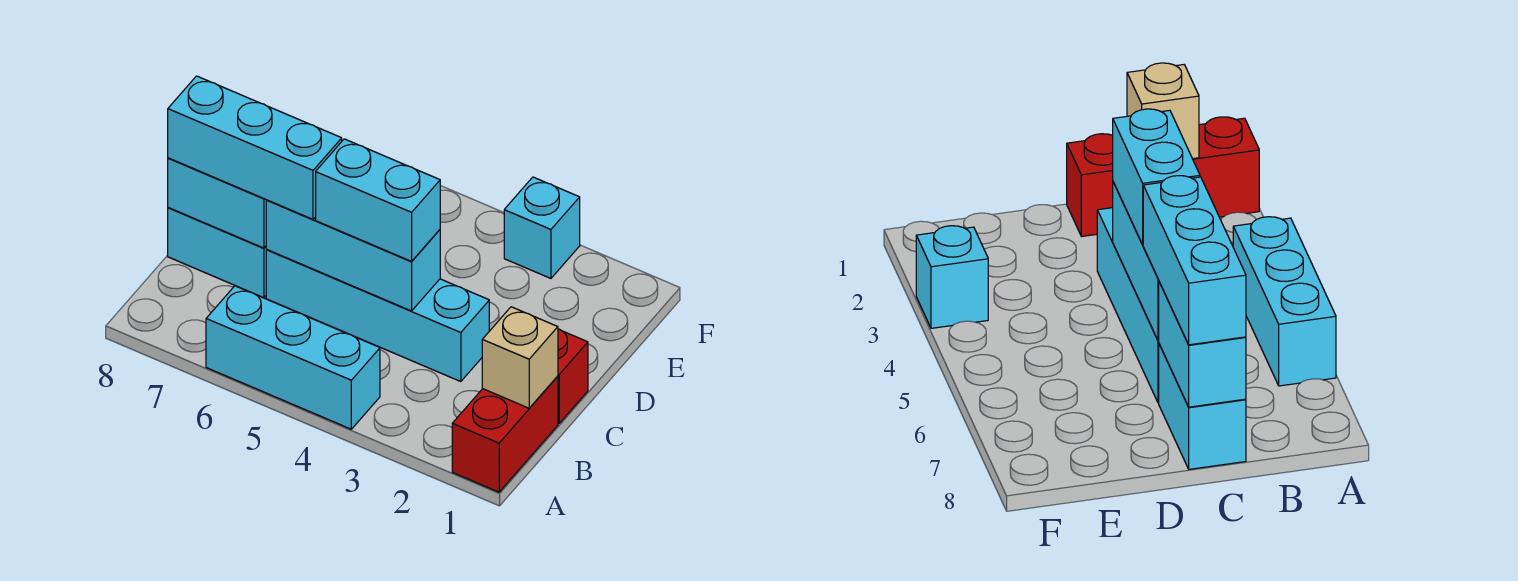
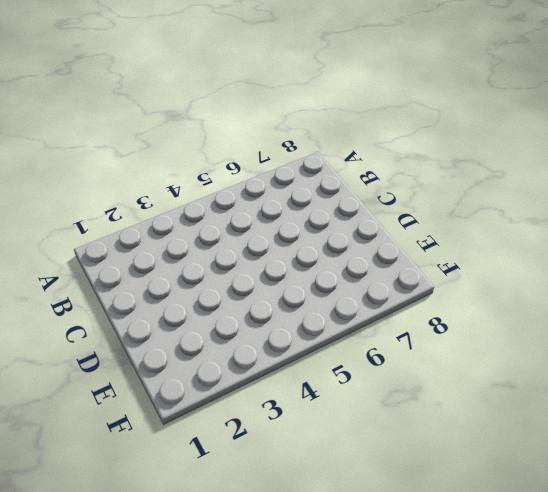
none -> red brick A1:B1 level 1
none -> cyan brick A4:A6 level 1

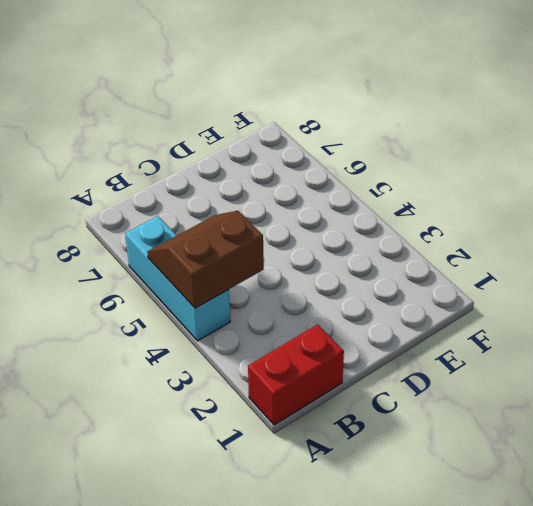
brown slope A4:B5 level 2 top 4 -> none
none -> red brick C1 level 1
none -> cyan brick C3:C6 level 1

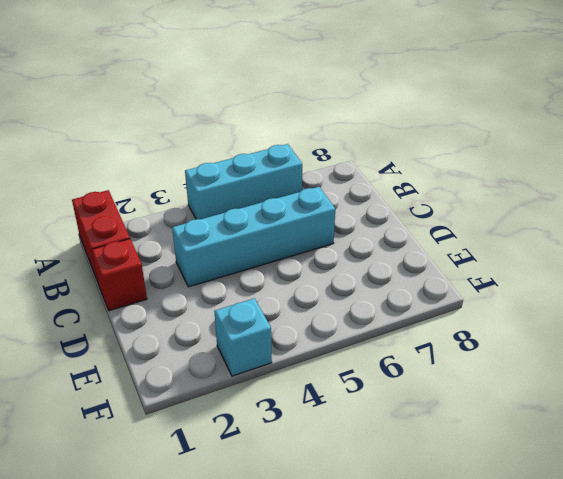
none -> cyan brick C7:C8 level 1
none -> tan brick B1 level 2

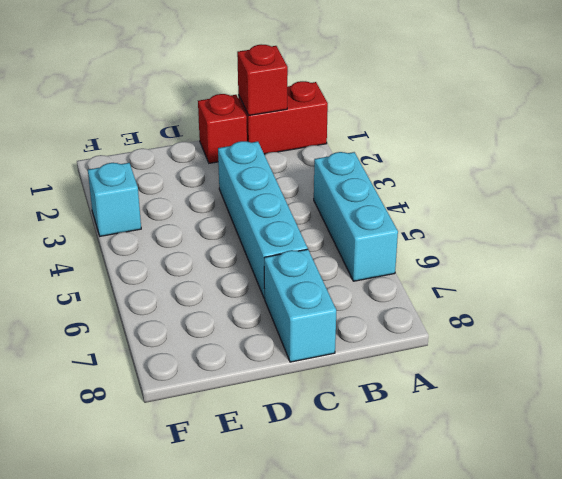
red brick B1 level 2 -> tan brick B1 level 2
none -> cyan brick C4:C6 level 2
none -> cyan brick C7:C8 level 2

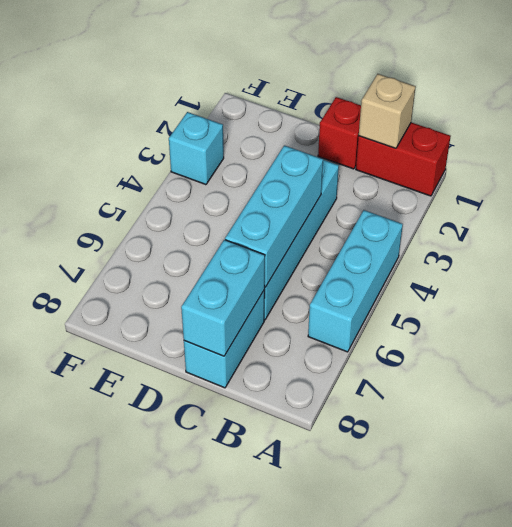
none -> cyan brick C4:C5 level 3
none -> cyan brick C6:C8 level 3

